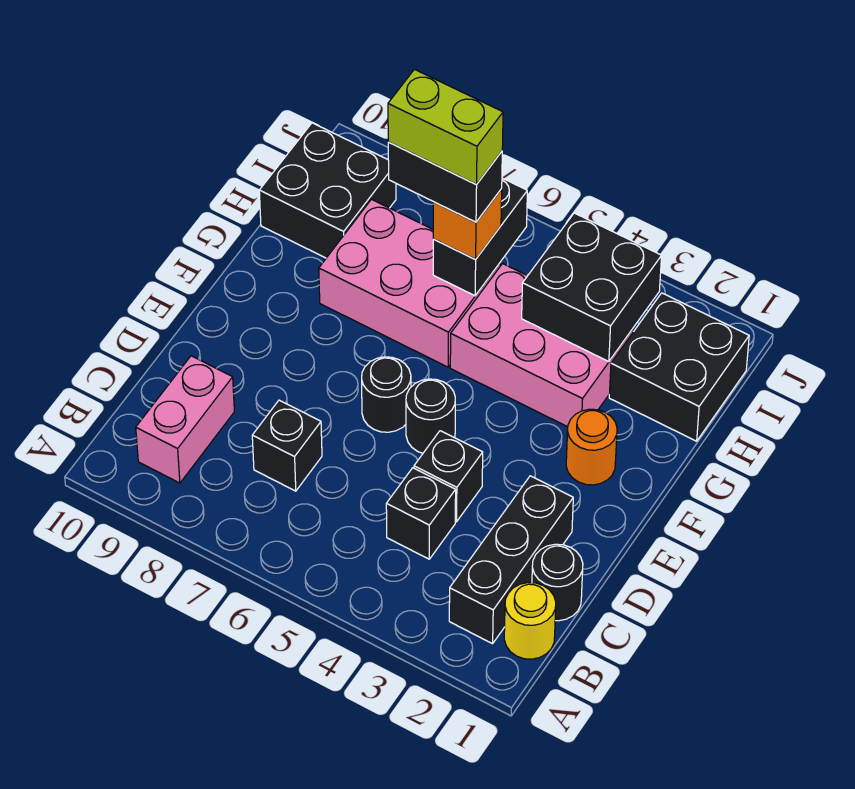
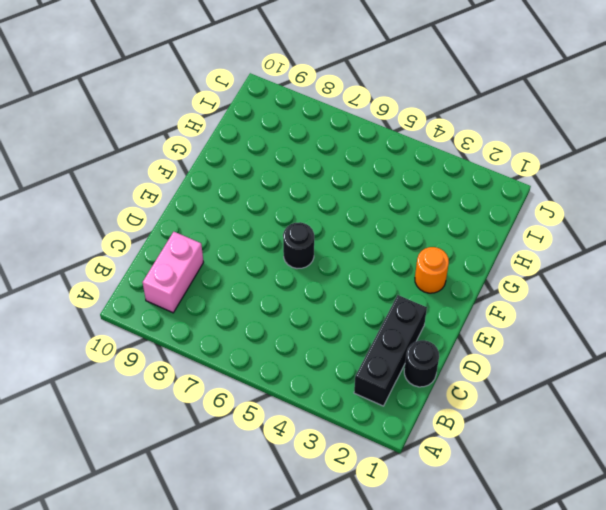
none -> yellow round brick B1 level 1
none -> black brick C4 level 1
none -> black brick C7 level 1

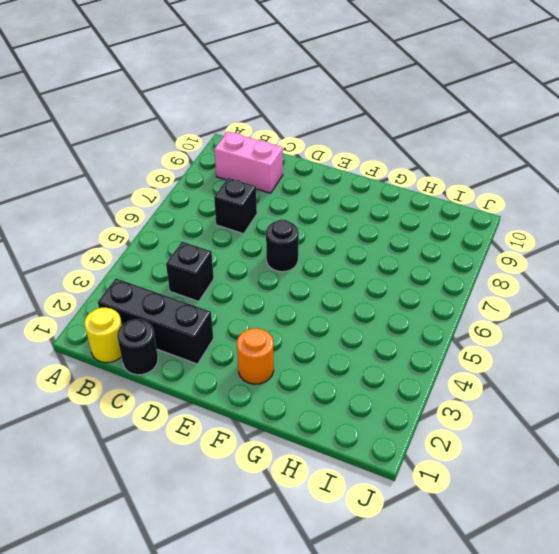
none -> black brick D4 level 1
none -> black round brick E5 level 1
none -> pink brick G3:H5 level 1

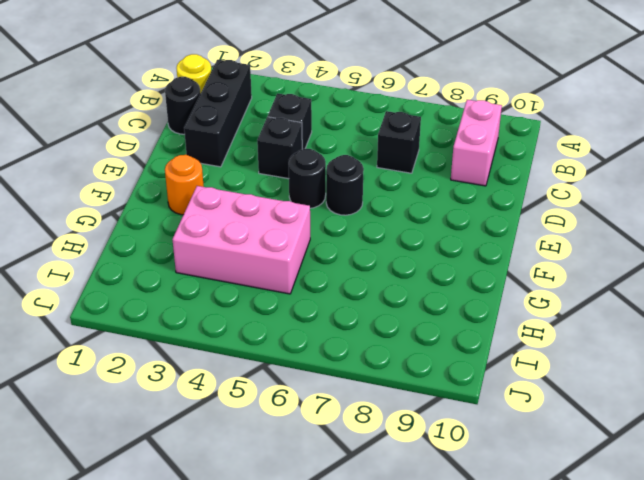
none -> pink brick G6:H8 level 1
none -> black brick H1:I2 level 1
none -> black brick H9:I10 level 1

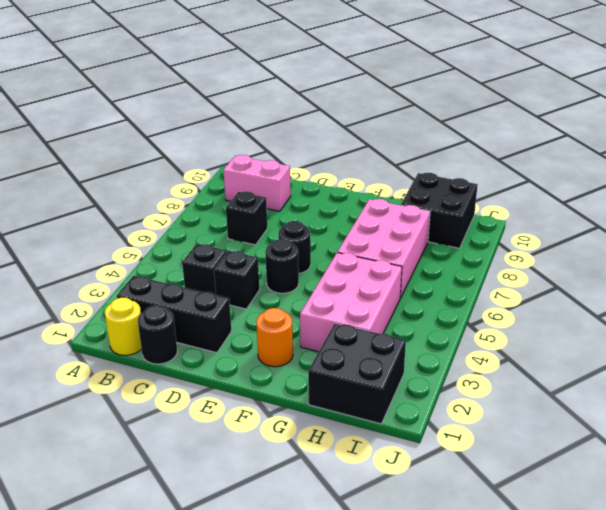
none -> black brick H3:I4 level 2
none -> black brick H6:I6 level 2
none -> orange brick H6 level 3

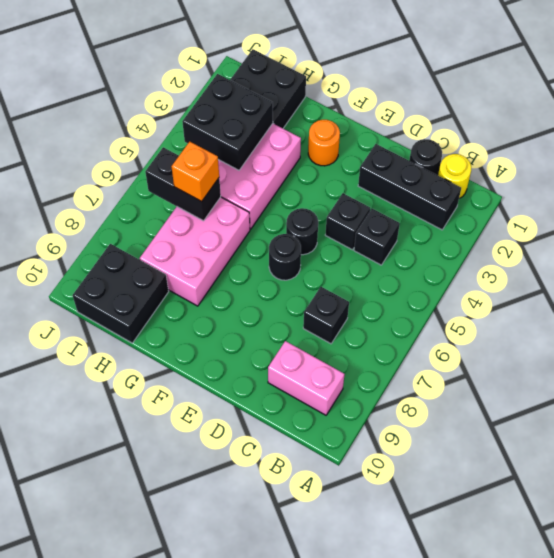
none -> black brick H6:H7 level 4
none -> lime brick H6:H7 level 5

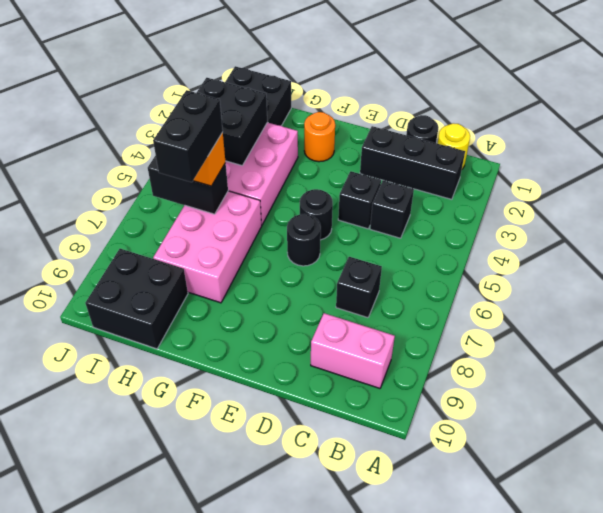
none -> lime brick H6:H7 level 5

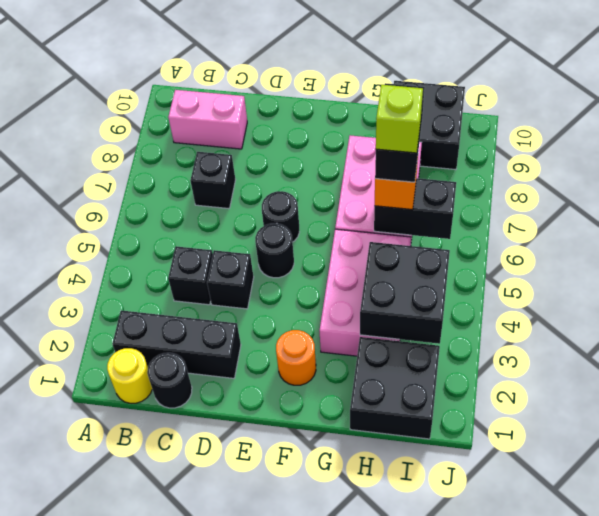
lime brick H6 level 5 -> lime brick H6:H7 level 5

